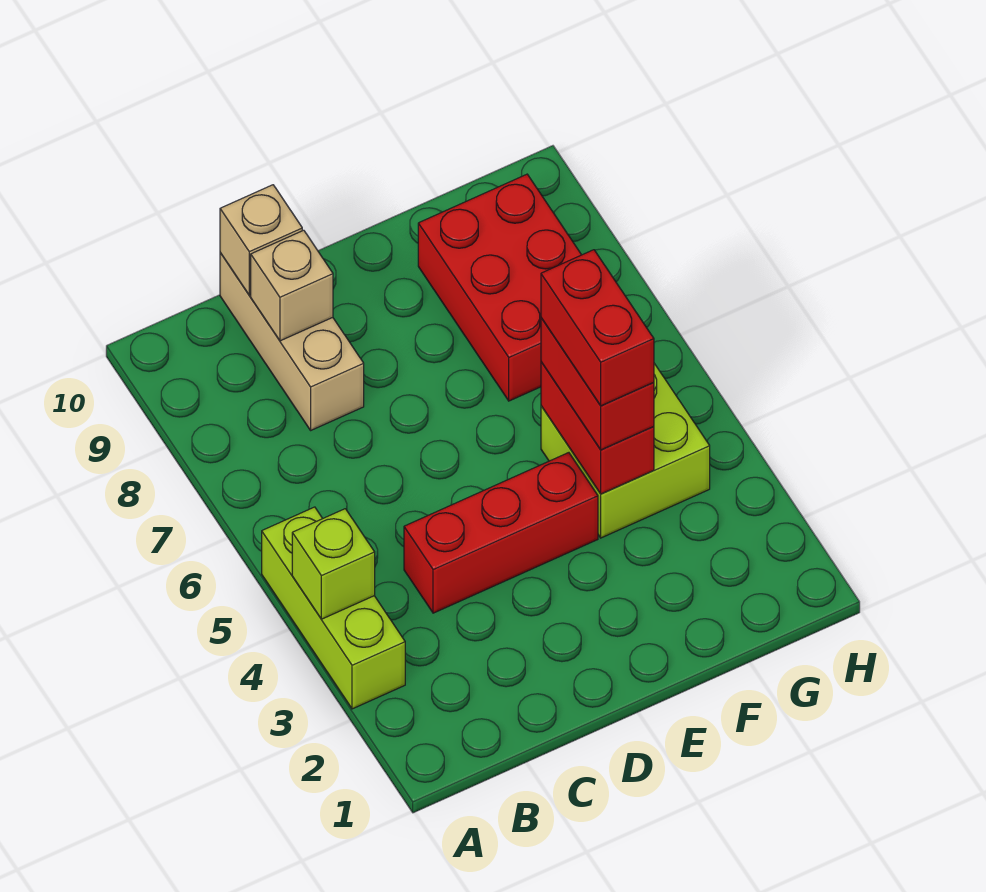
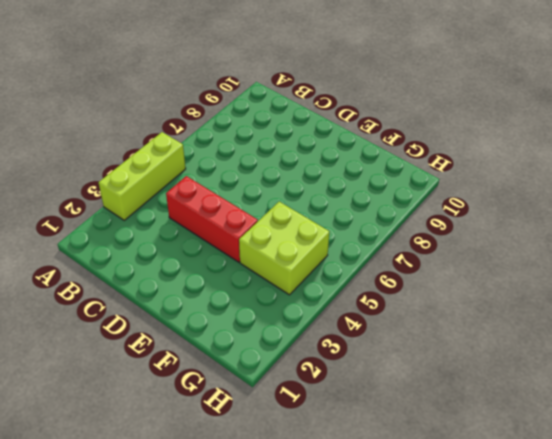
none -> tan brick C8:C10 level 1
none -> red brick F7:G9 level 1

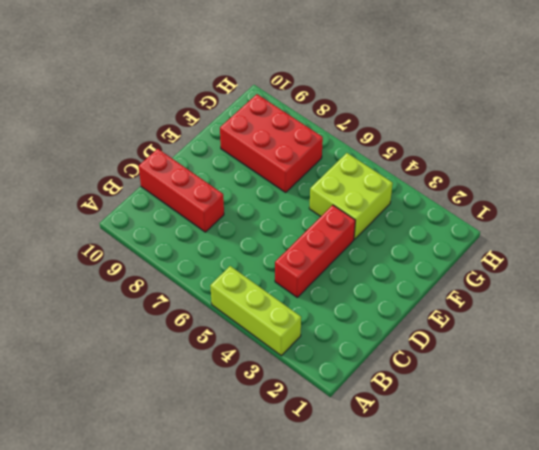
red brick C8:C10 level 1 -> tan brick C8:C10 level 1
none -> lime brick A4 level 2
none -> tan brick C9 level 2

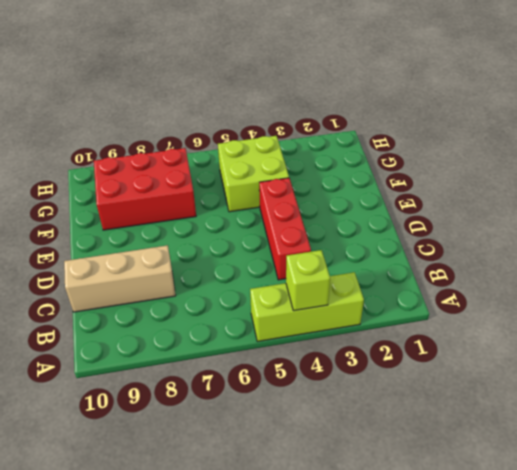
none -> tan brick C9 level 2
none -> tan brick C10 level 2

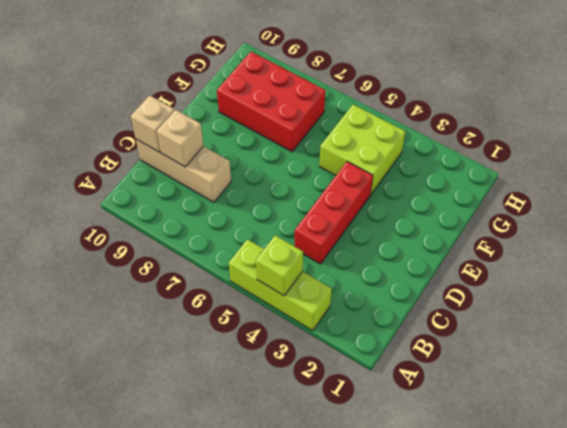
none -> red brick F4:F5 level 2
none -> red brick F4:F5 level 3

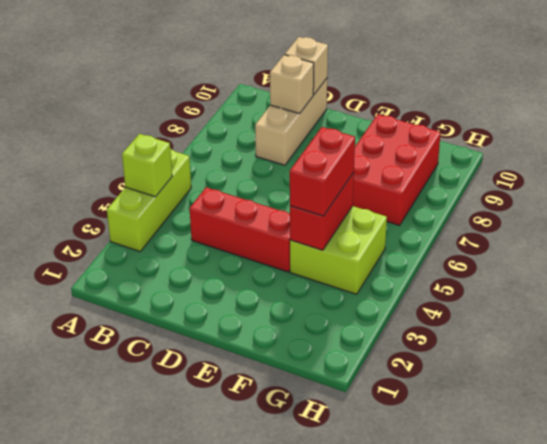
none -> red brick F4:F5 level 4

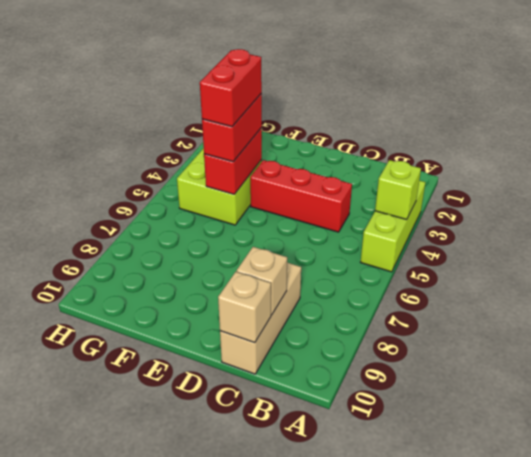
none -> red brick F7:G9 level 1

